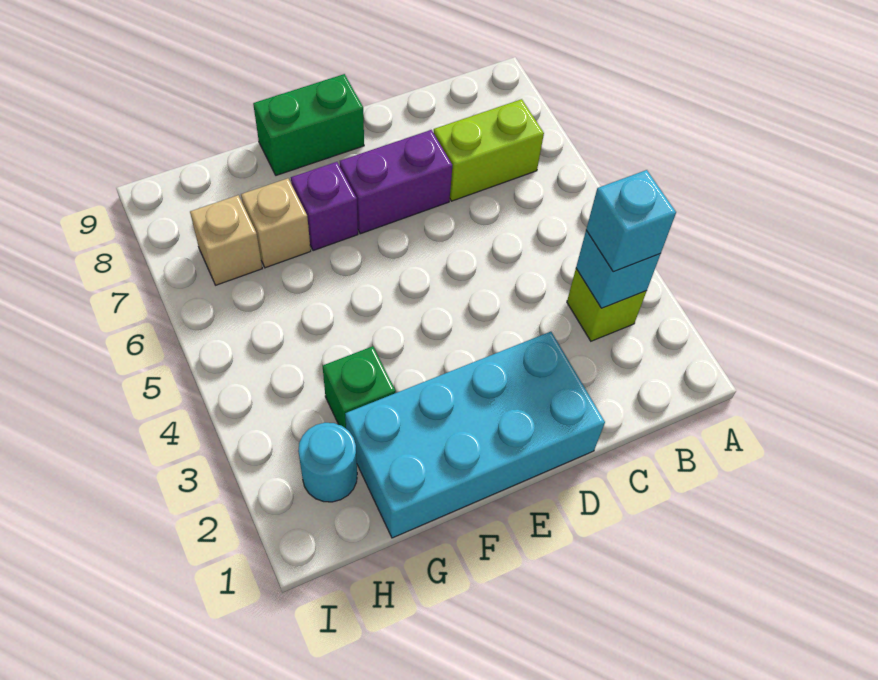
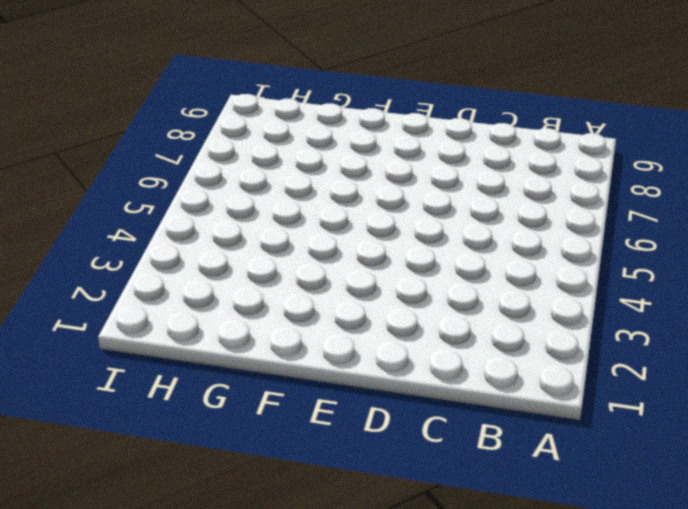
none -> lime brick B3 level 1
none -> lime brick B7:C7 level 1
none -> cyan brick D1:G2 level 1

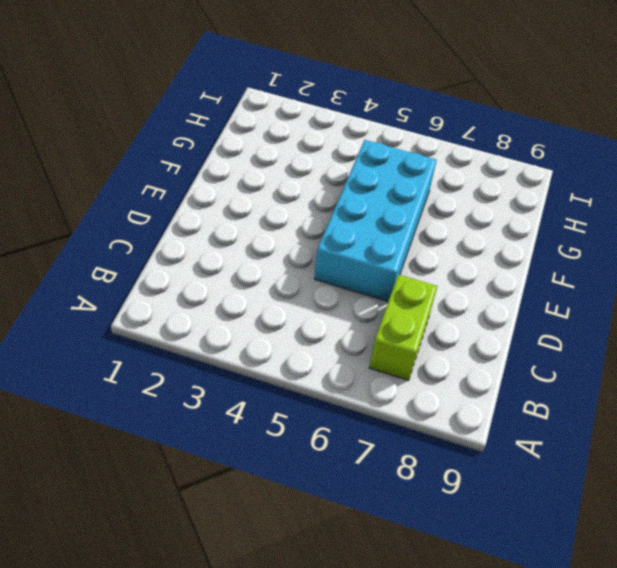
cyan brick D5:G6 level 1 -> cyan brick D1:G2 level 1
none -> lime brick B3 level 1
none -> purple brick D7:E7 level 1
none -> green brick E9:F9 level 1

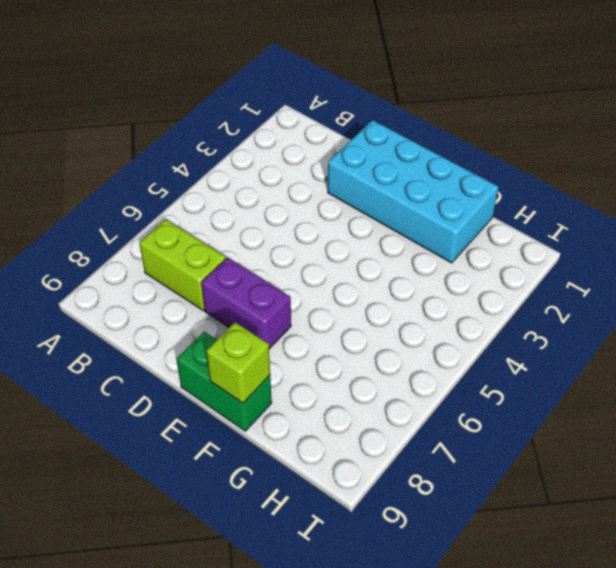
lime brick F9 level 2 -> lime brick B3 level 1
none -> purple brick F7 level 1
none -> green brick G3 level 1
none -> tan brick G7 level 1

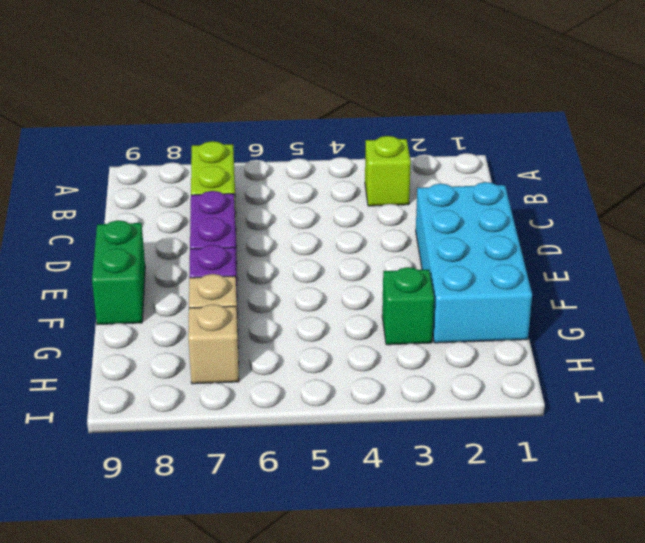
none -> cyan round brick H2 level 1
none -> cyan brick B3 level 2
none -> cyan brick B3 level 3

